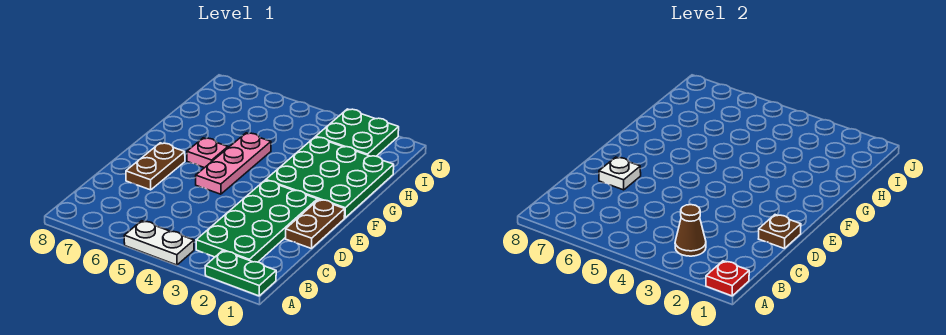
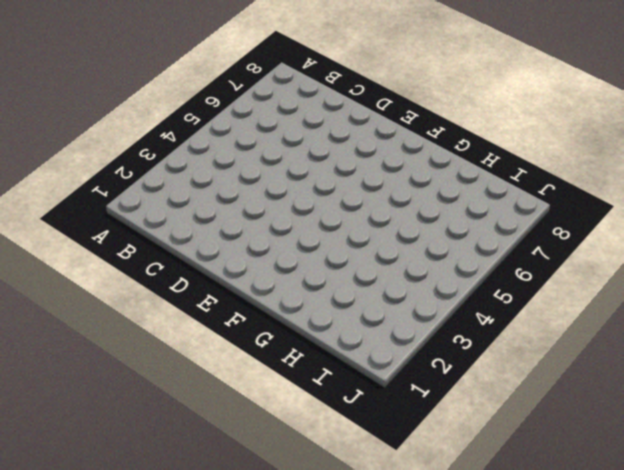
none -> green plate A1:A2 level 1
none -> white plate A4:A5 level 1
none -> green plate B2:E3 level 1

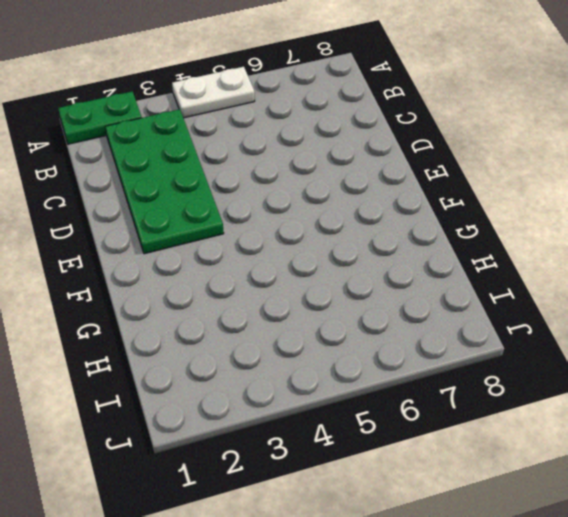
none -> brown plate D1:E1 level 1
none -> brown plate D7:E7 level 1
none -> pink plate E5:G5 level 1

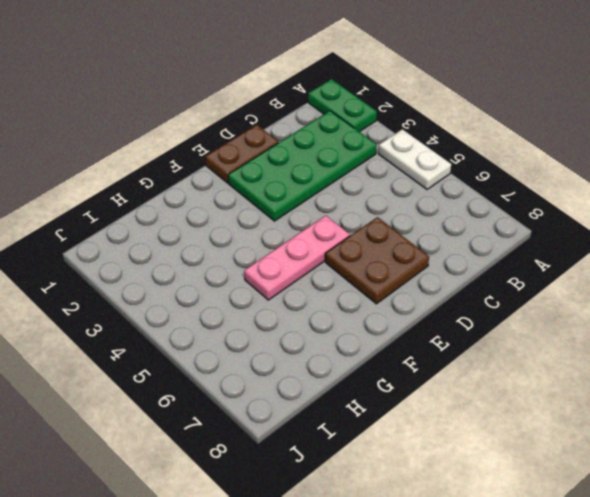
brown plate D6:E7 level 1 -> brown plate D7:E7 level 1
none -> green plate F1:H3 level 1
none -> pink plate F6 level 1
none -> green plate I2:J3 level 1

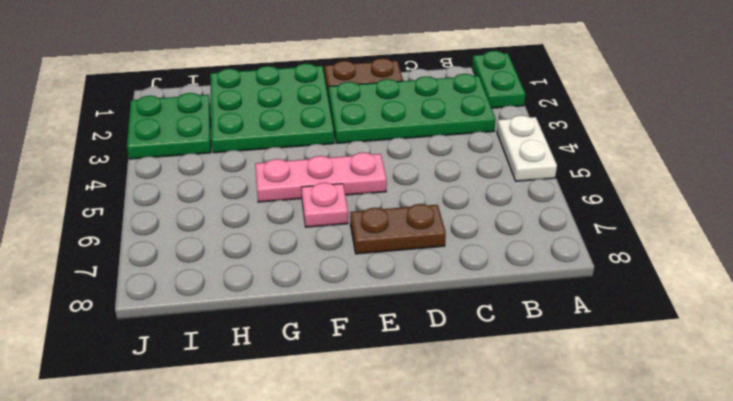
none -> red plate A1 level 2
none -> brown cone B3 level 2
none -> brown plate D1 level 2

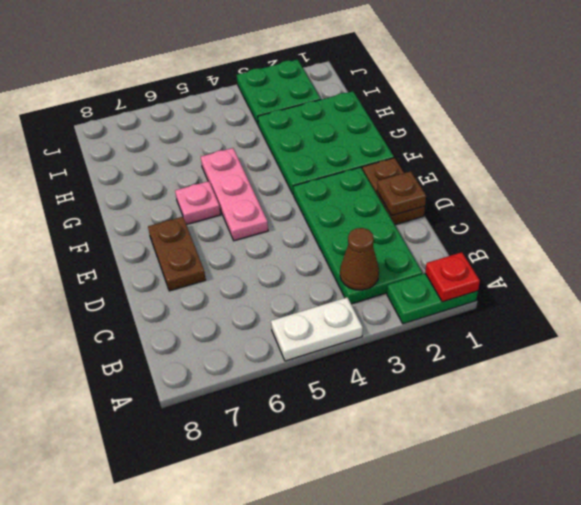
none -> white plate D7 level 2

